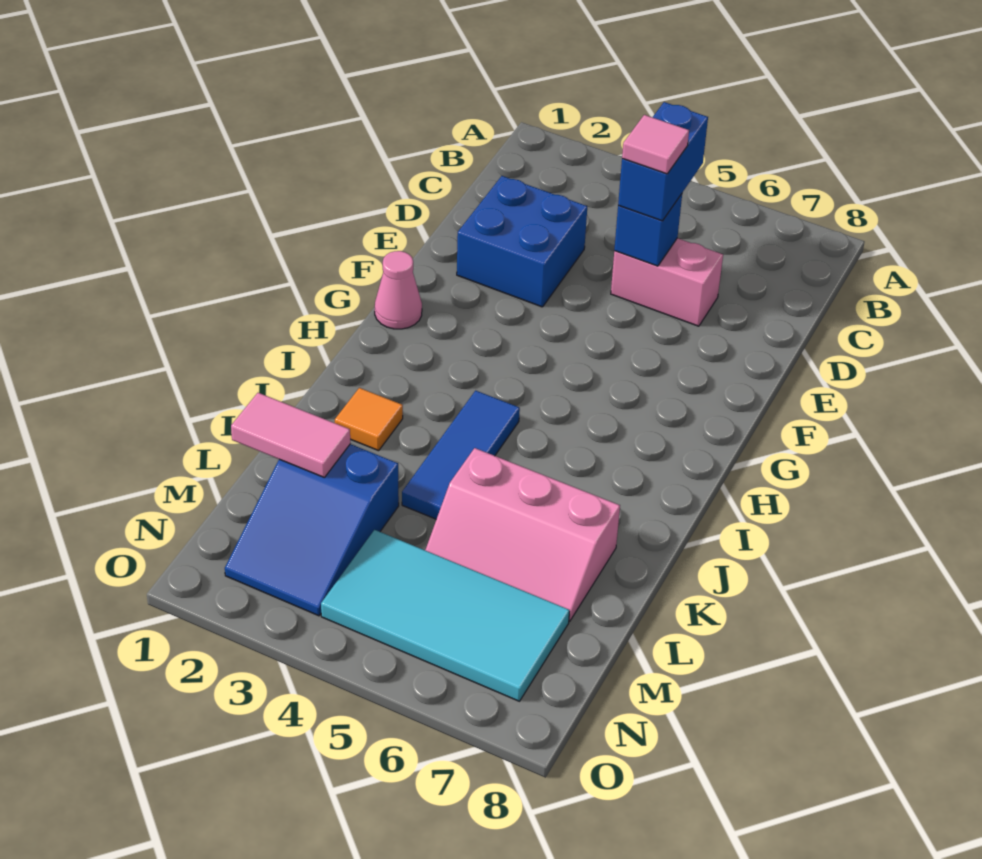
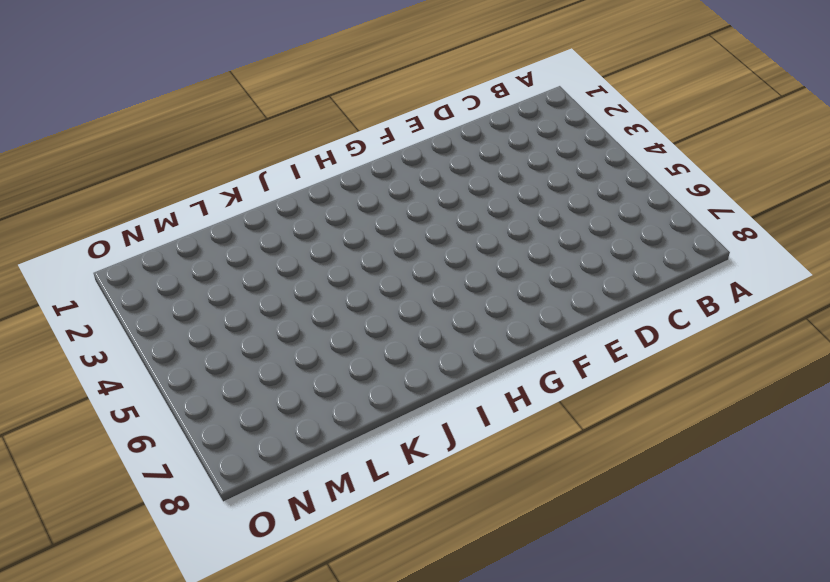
none -> blue brick D2:E3 level 1
none -> pink brick D5:D6 level 1
none -> pink cone G1 level 1

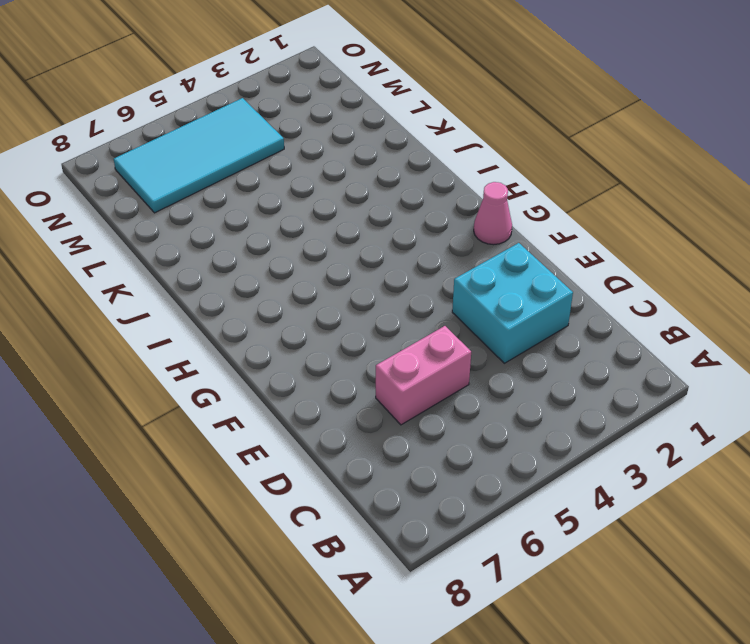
cyan brick D2:E3 level 1 -> blue brick D2:E3 level 1
none -> blue tile I4:K4 level 1
none -> orange tile J2 level 1
none -> pink slope K5:L7 level 1 top K

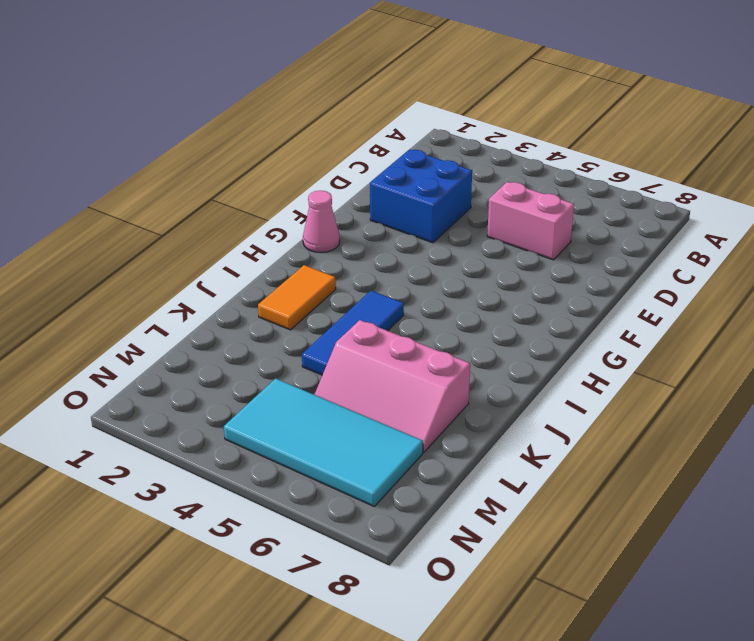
orange tile I2:J2 level 1 -> orange tile J2 level 1
none -> blue slope L2:N3 level 1 top L
none -> blue brick D5 level 2
none -> pink tile L1:L2 level 2

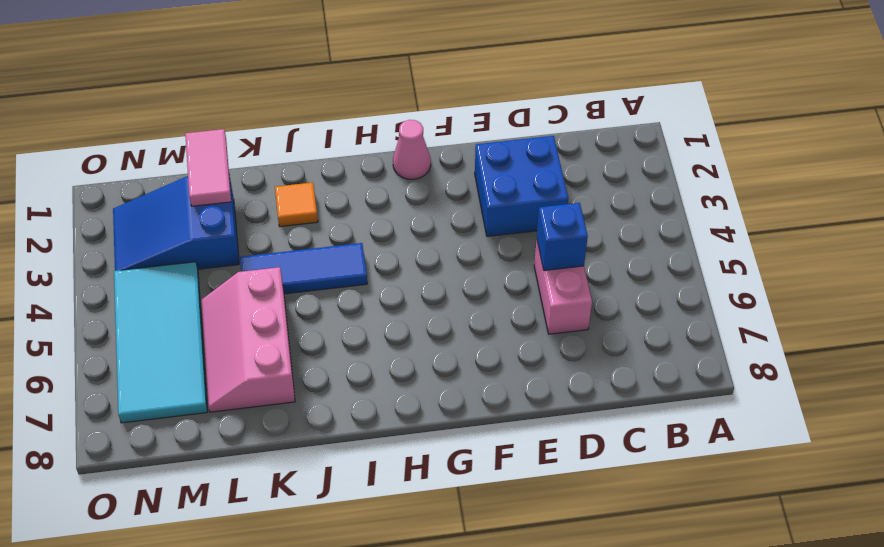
none -> blue brick C5:D5 level 3
none -> pink tile D5 level 4

